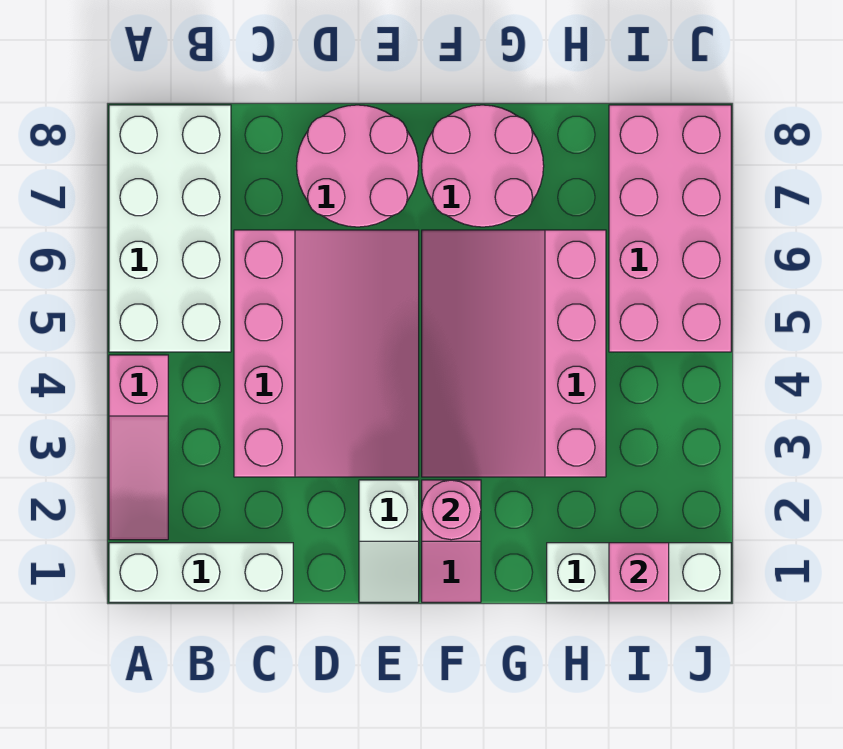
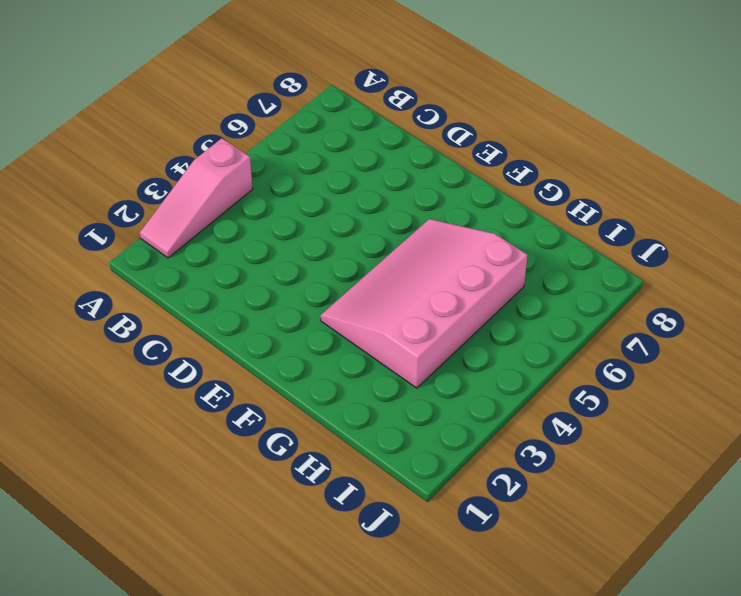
none -> white brick A1:C1 level 1
none -> white brick A5:B8 level 1
none -> pink slope C3:E6 level 1 top C

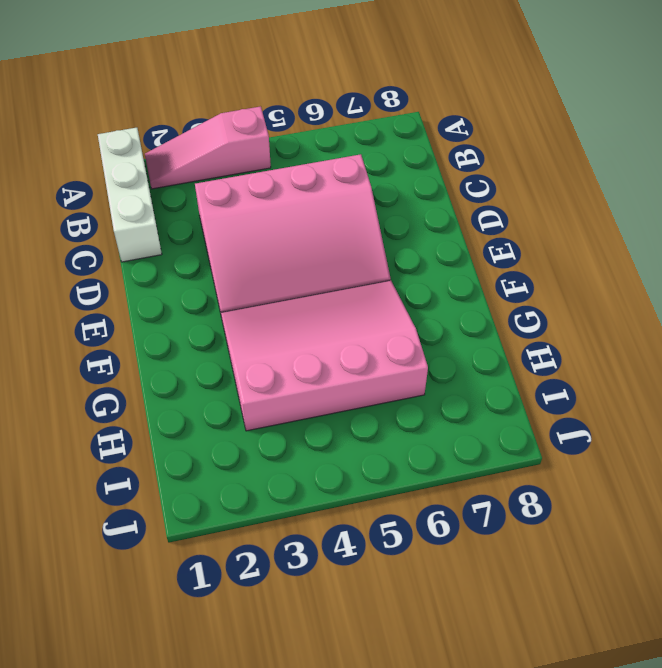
none -> white brick A5:B8 level 1
none -> pink round brick D7:E8 level 1
none -> white slope E1:E2 level 1 top 2

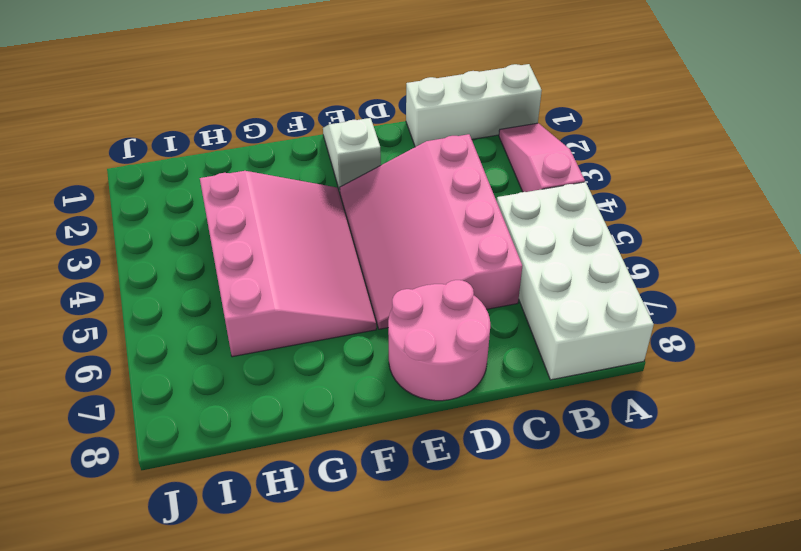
none -> pink slope F1:F2 level 1 top 2
none -> pink round brick F7:G8 level 1
none -> white brick H1:J1 level 1

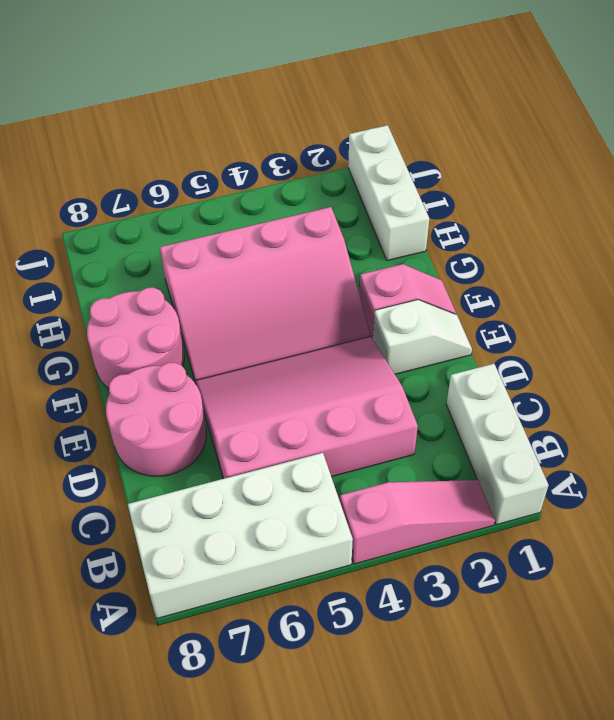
none -> pink brick I5:J8 level 1
none -> pink round brick F2 level 2
none -> pink brick I1 level 2

